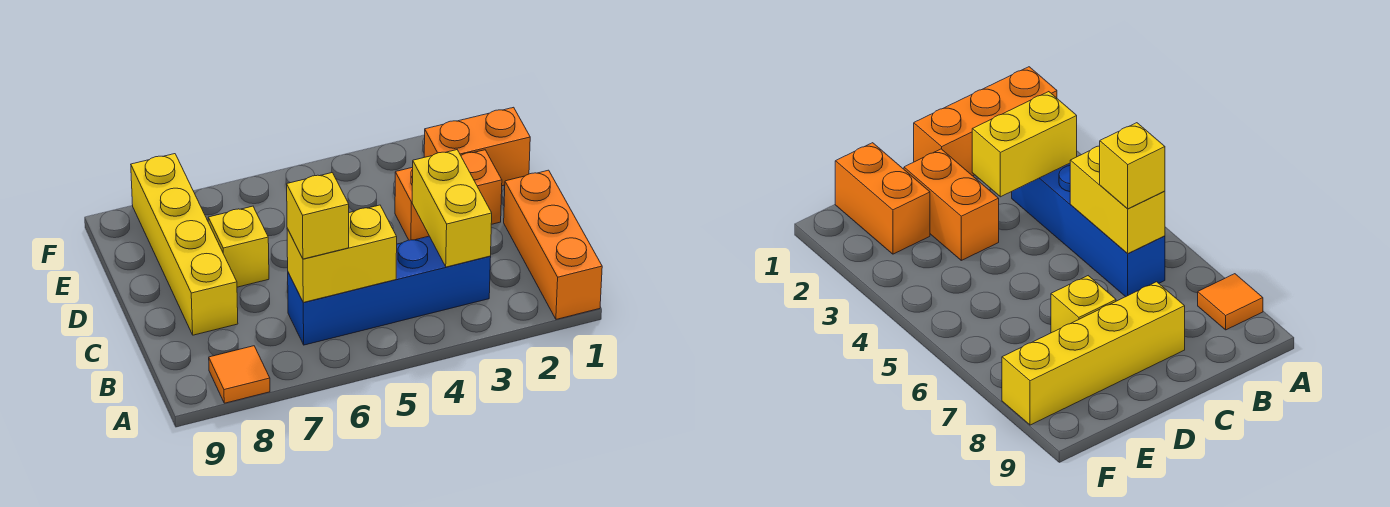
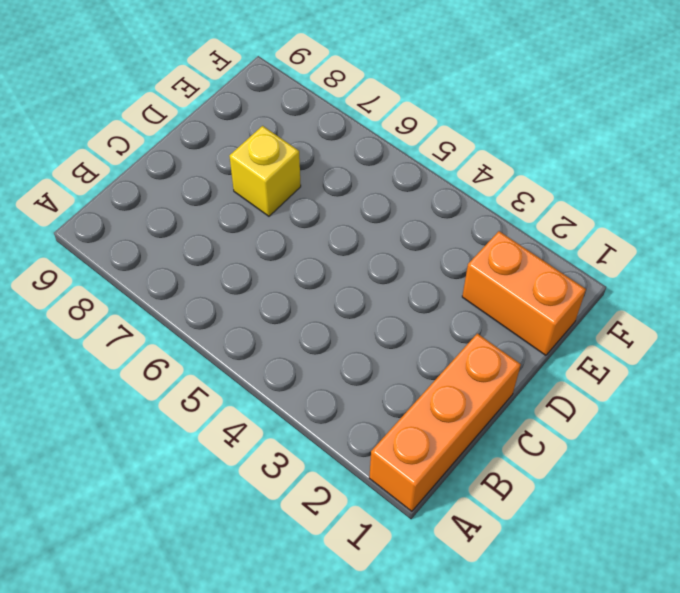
none -> orange tile A8 level 1
none -> blue brick B3:B6 level 1

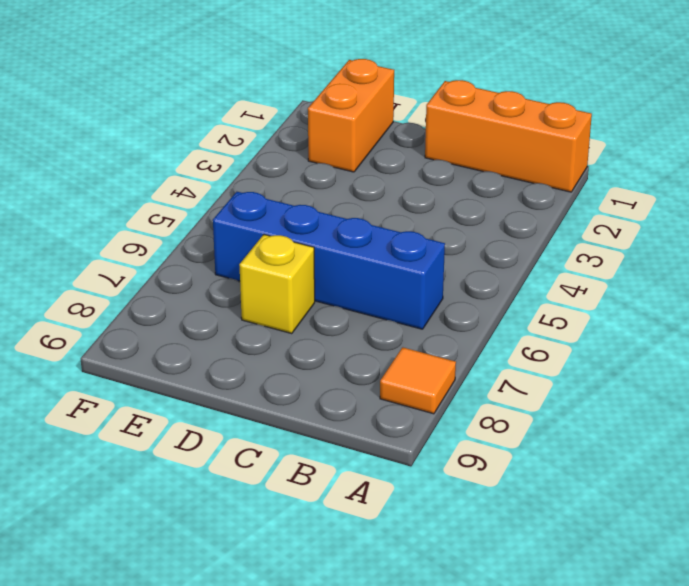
blue brick B6:E6 level 1 -> blue brick B3:B6 level 1
none -> yellow brick C8:F8 level 1
none -> orange brick D2:D3 level 1

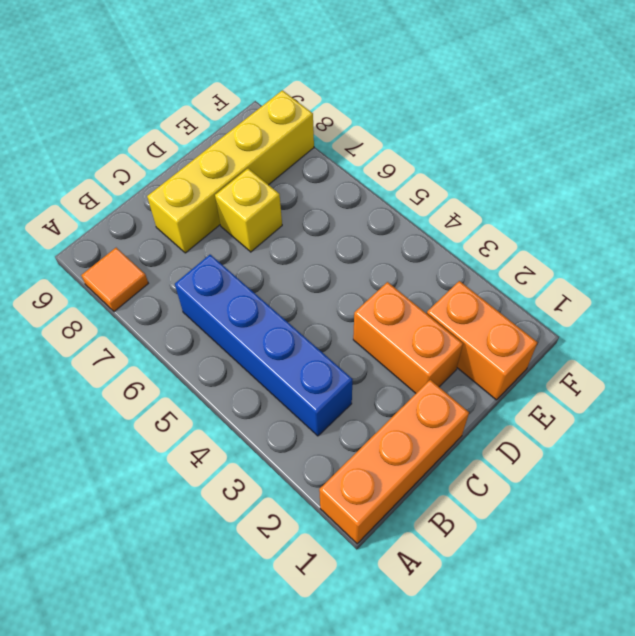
none -> yellow brick B3:C3 level 2
none -> yellow brick B5:B6 level 2

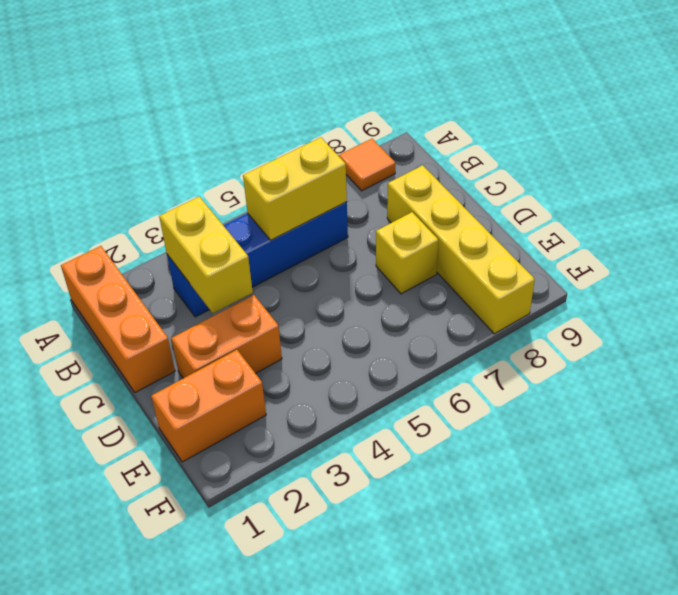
none -> yellow brick B6 level 3

